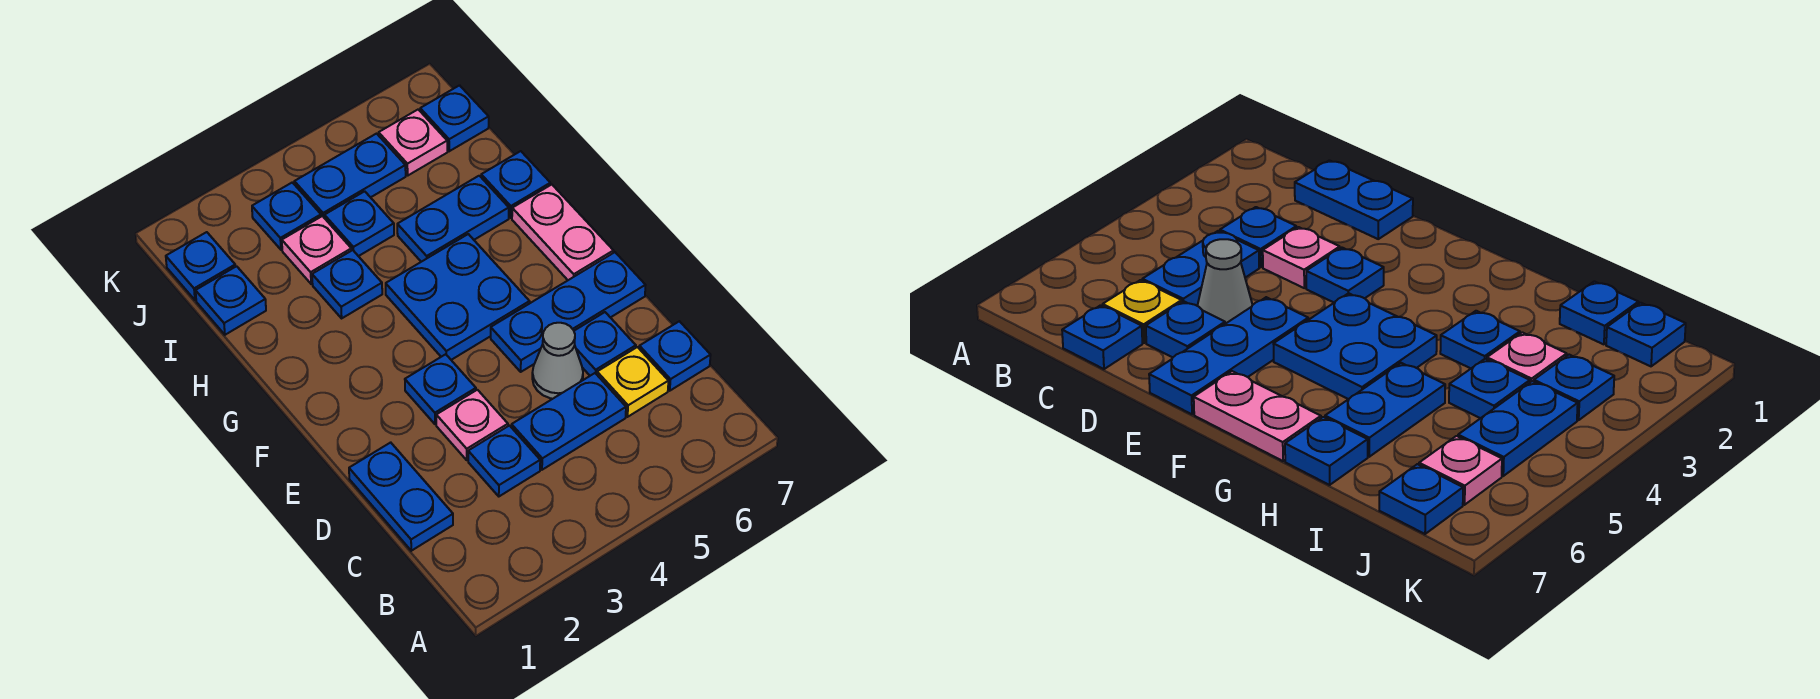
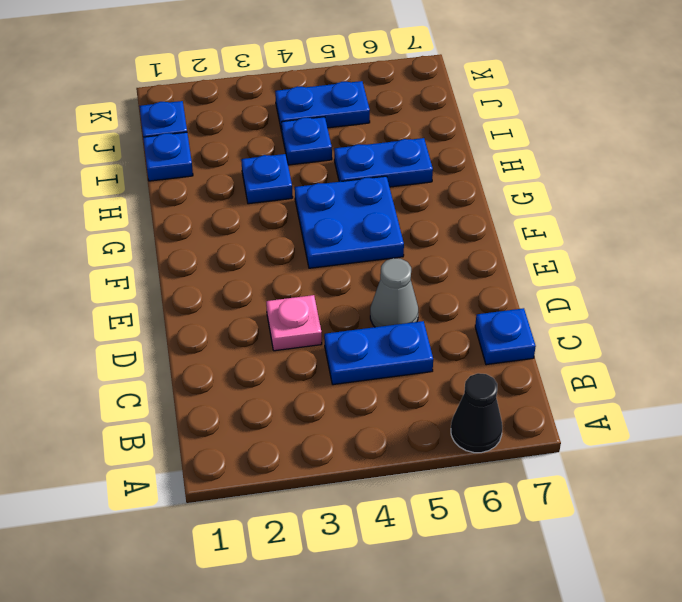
black cone A6 level 1 -> none
none -> blue plate C1:D1 level 1
none -> blue plate C3 level 1
none -> yellow plate C6 level 1

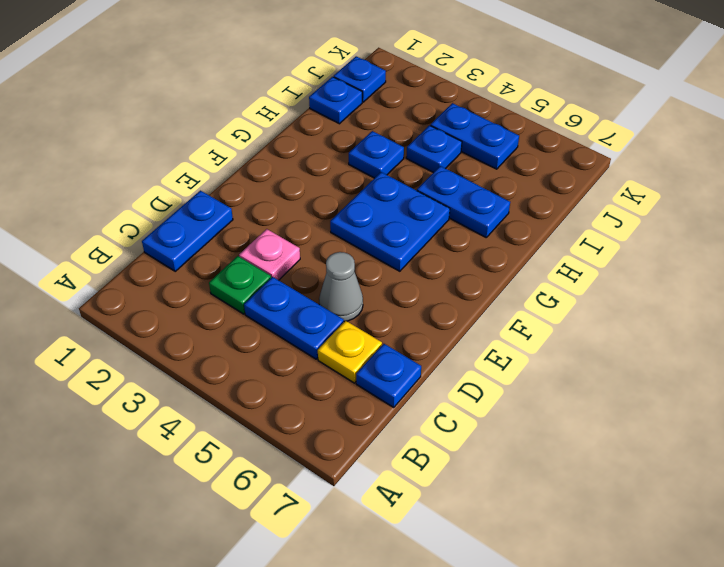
green plate C3 level 1 -> blue plate C3 level 1
none -> blue plate D6 level 1
none -> blue plate E3 level 1
none -> blue plate E5:E7 level 1

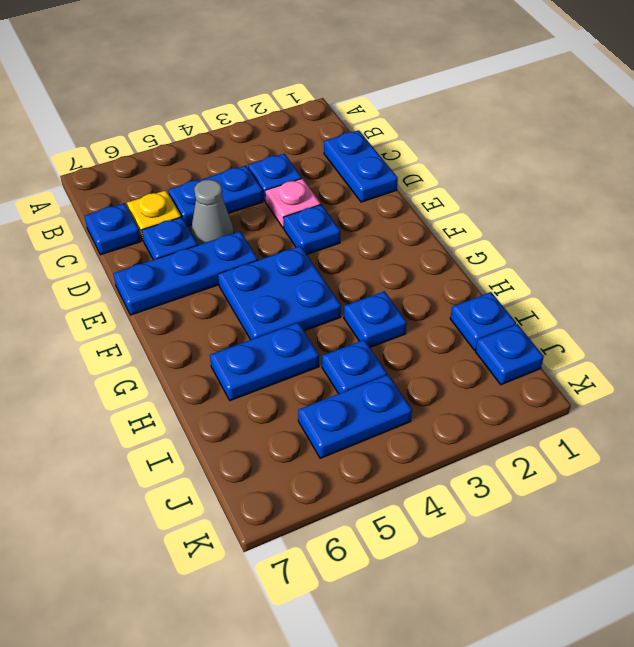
none -> pink plate F7:G7 level 1
none -> blue plate H7 level 1
none -> pink plate I3 level 1

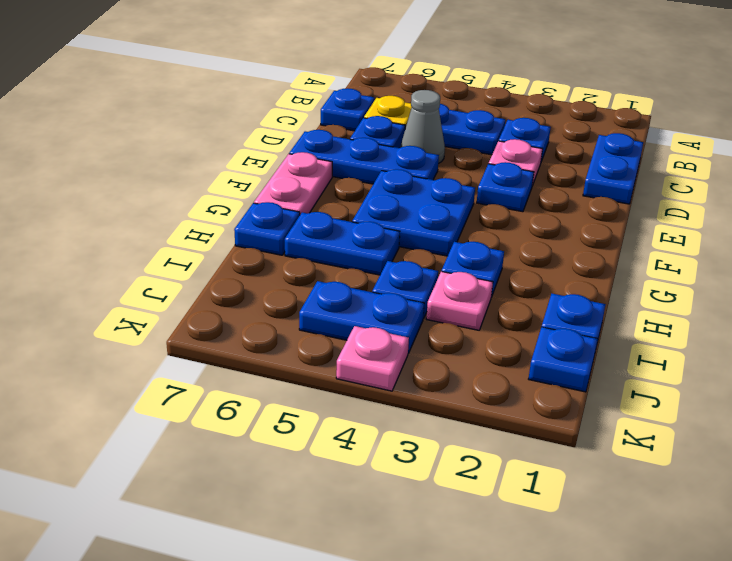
pink plate K4 level 1 -> pink plate J6 level 1
none -> blue plate J3 level 1
none -> blue plate J7 level 1

